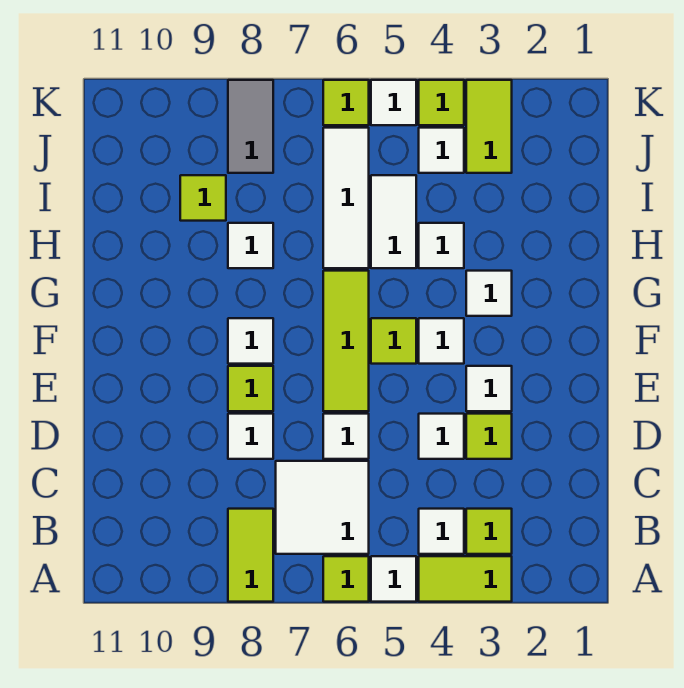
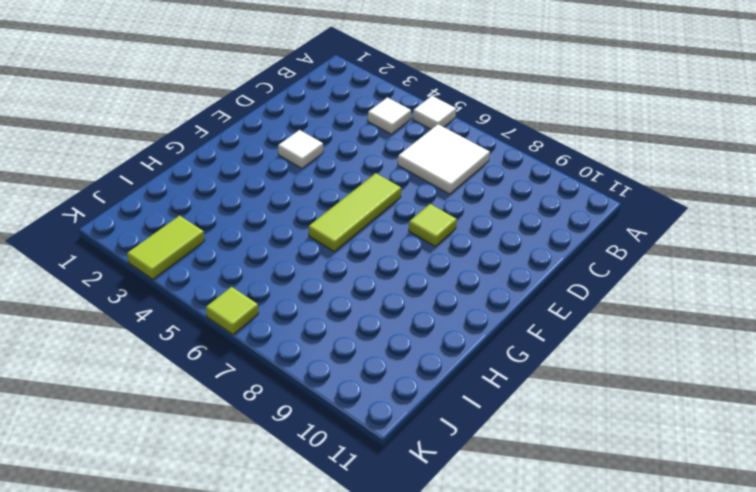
none -> lime tile A3:A4 level 1
none -> lime tile A6 level 1
none -> lime tile A8:B8 level 1

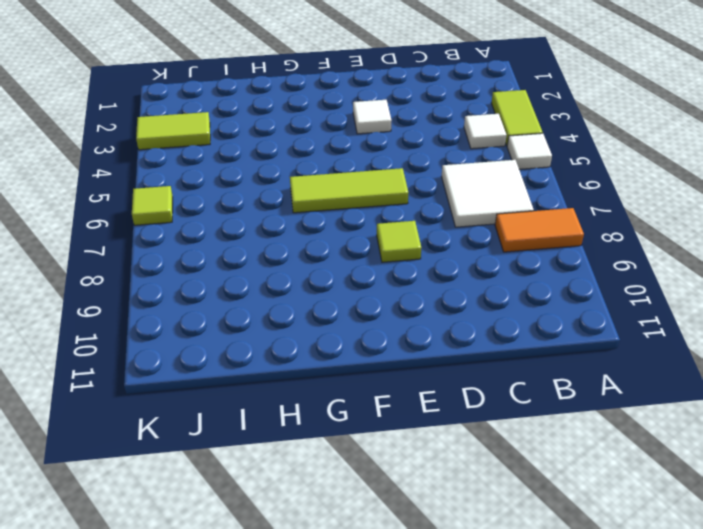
orange tile A8:B8 level 1 -> lime tile A8:B8 level 1
none -> lime tile A6 level 1
none -> lime tile B3 level 1
none -> lime tile D3 level 1

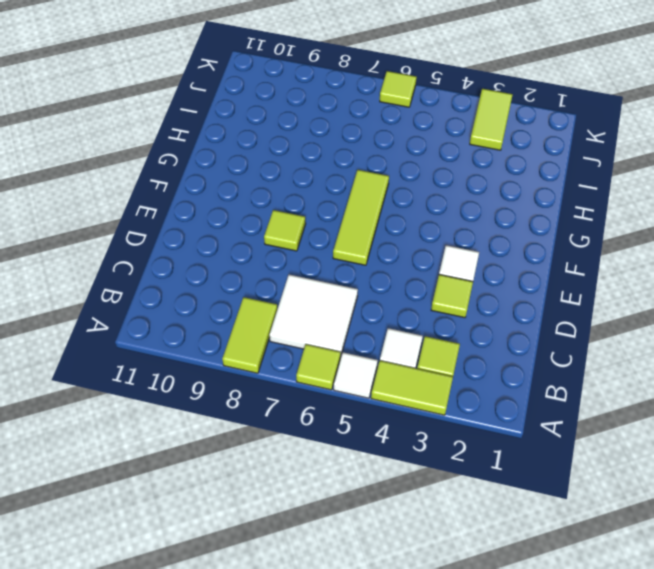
none -> white tile D4 level 1
none -> white tile D6 level 1
none -> white tile D8 level 1

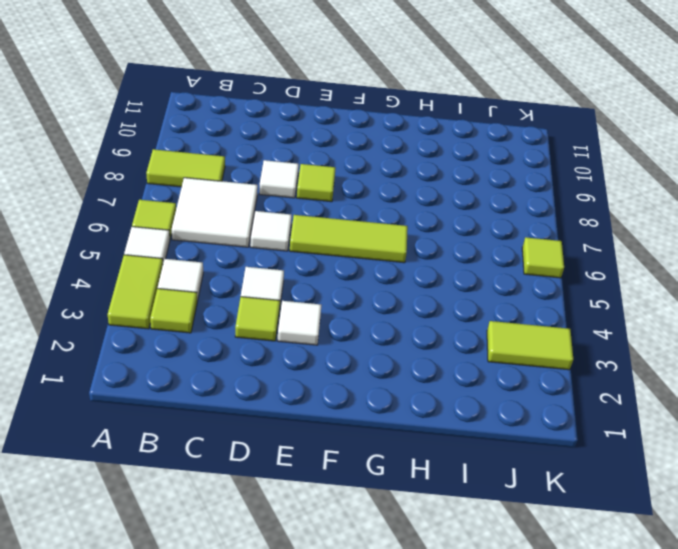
none -> white tile F4 level 1
none -> lime tile F5 level 1
none -> white tile F8 level 1

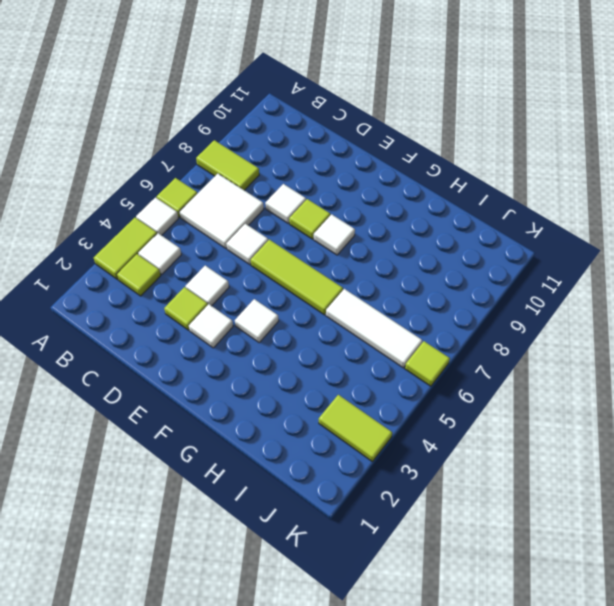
none -> lime tile F5 level 1
none -> white tile G3 level 1
none -> white tile H4 level 1

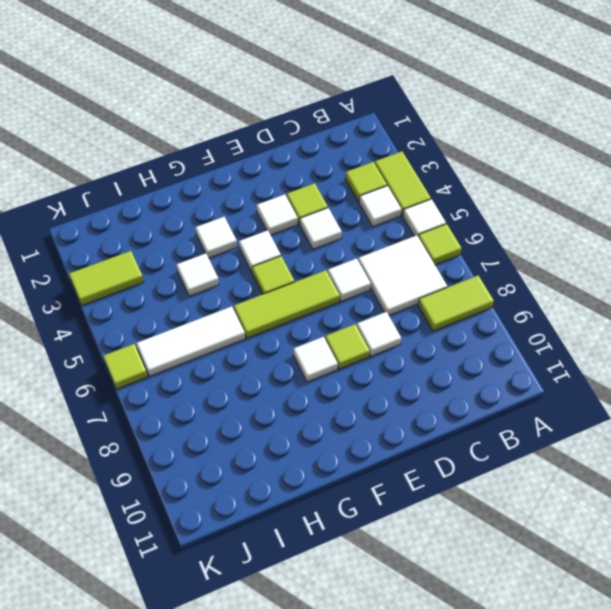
none -> white tile H5:I5 level 1
none -> white tile H8 level 1
none -> lime tile I9 level 1

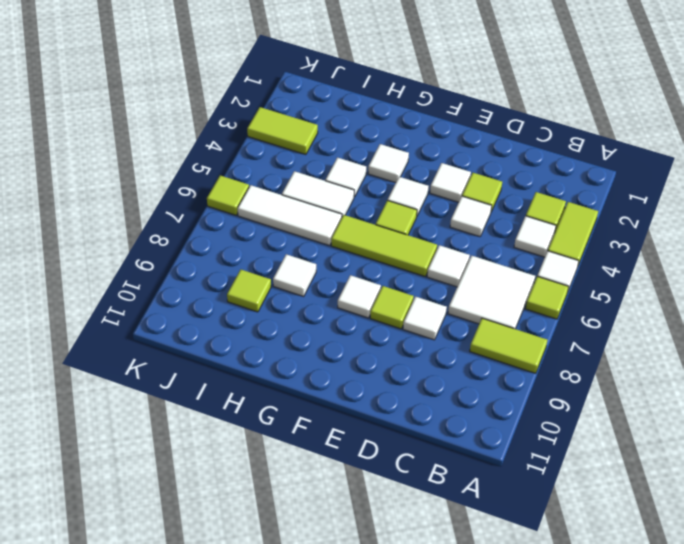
none -> white tile J4 level 1
none -> grey tile J8:K8 level 1
none -> lime tile K4 level 1

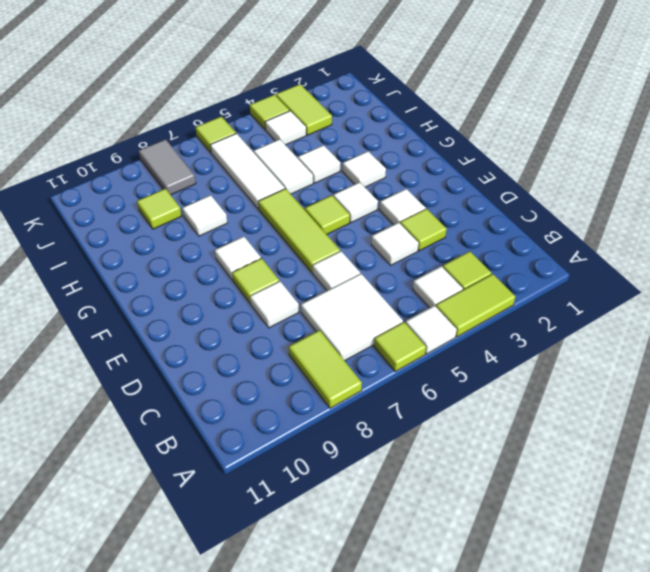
none -> white tile K5 level 1

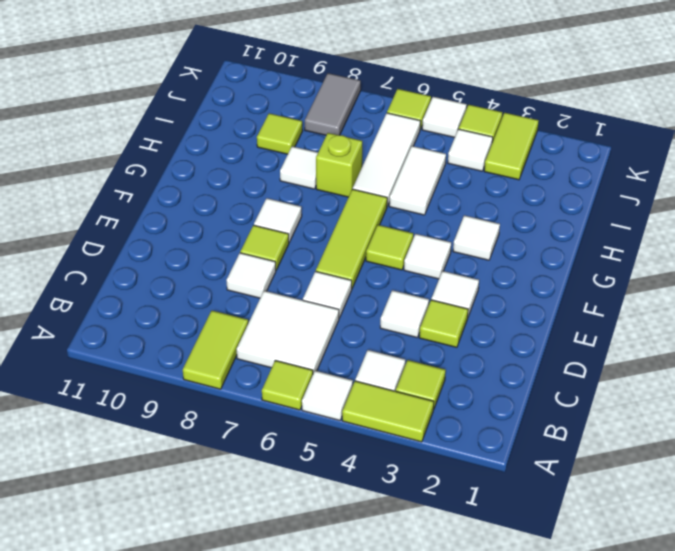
lime brick H7 level 1 -> none
none -> white tile H4 level 1

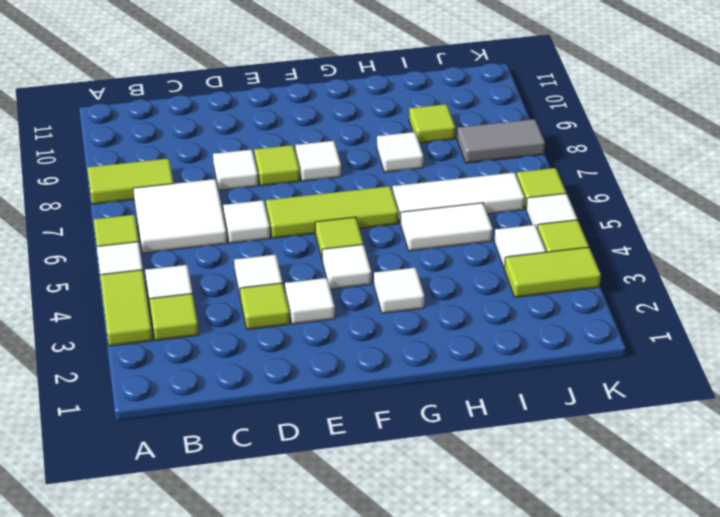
none -> white tile H4 level 1

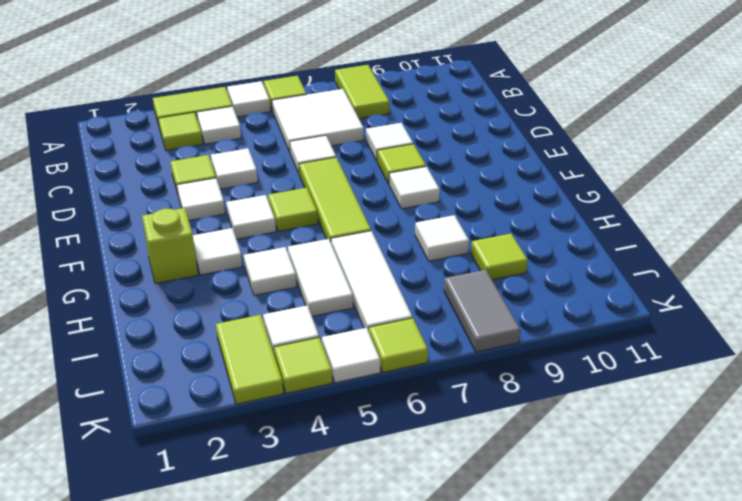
lime brick G2 level 1 -> none

